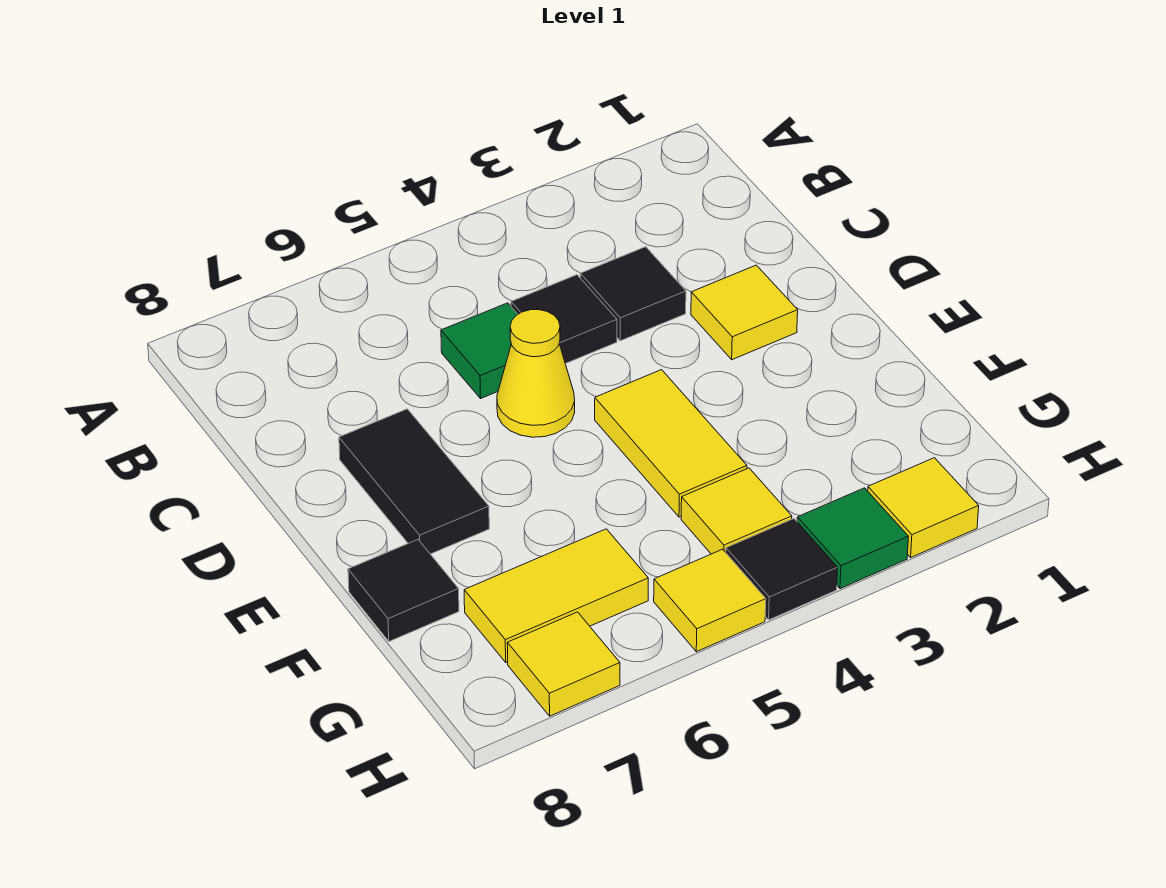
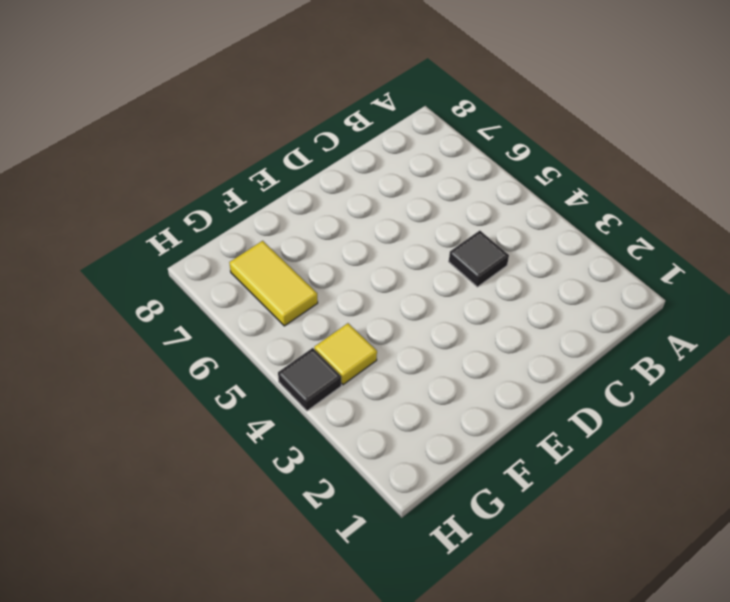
none -> black tile C3 level 1
none -> green tile C5 level 1
none -> yellow tile D2 level 1

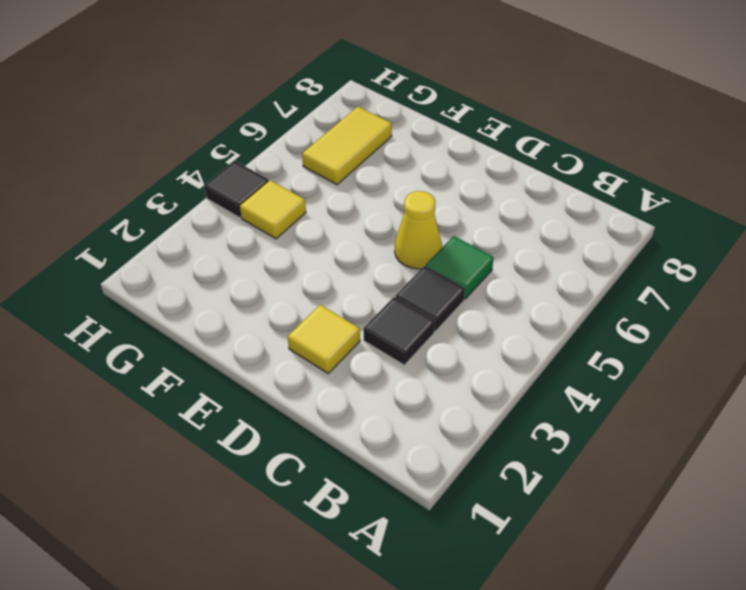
none -> black tile D7:E7 level 1
none -> yellow tile E4:F4 level 1
none -> black tile F8 level 1

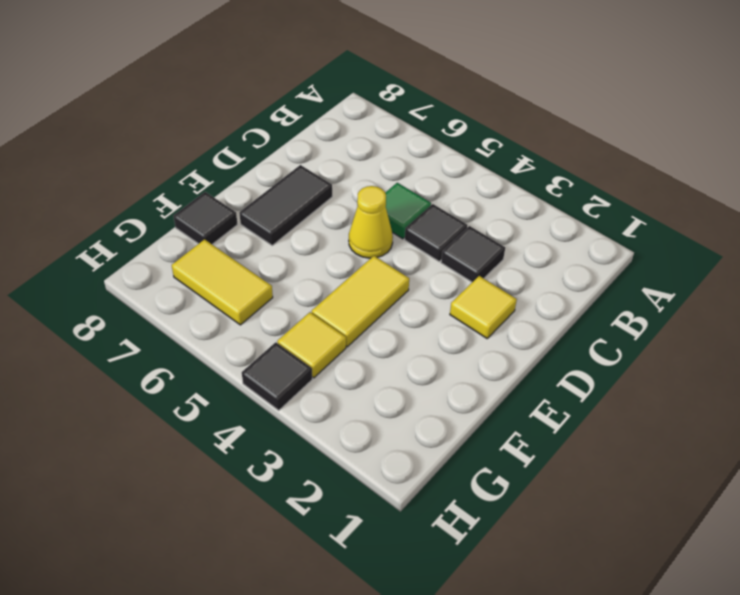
none -> yellow tile H2 level 1
none -> green tile H3 level 1
none -> yellow tile H5 level 1

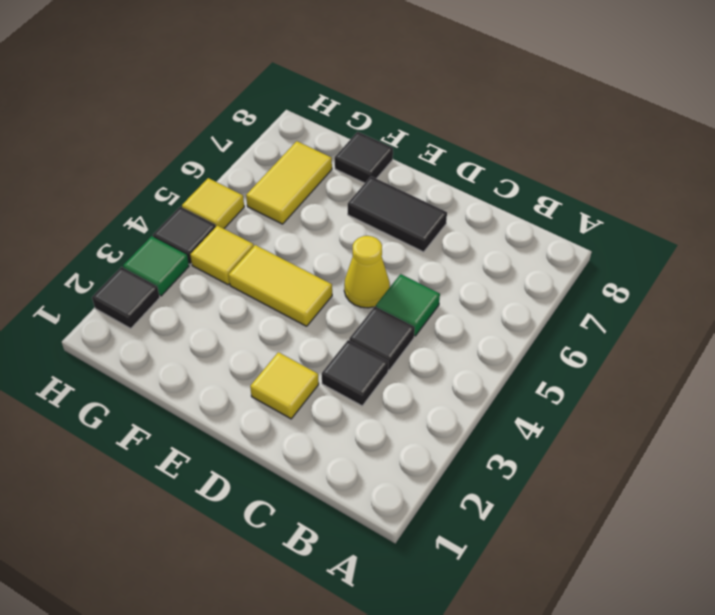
black tile H2 level 1 -> yellow tile H2 level 1
none -> yellow tile H7 level 1

